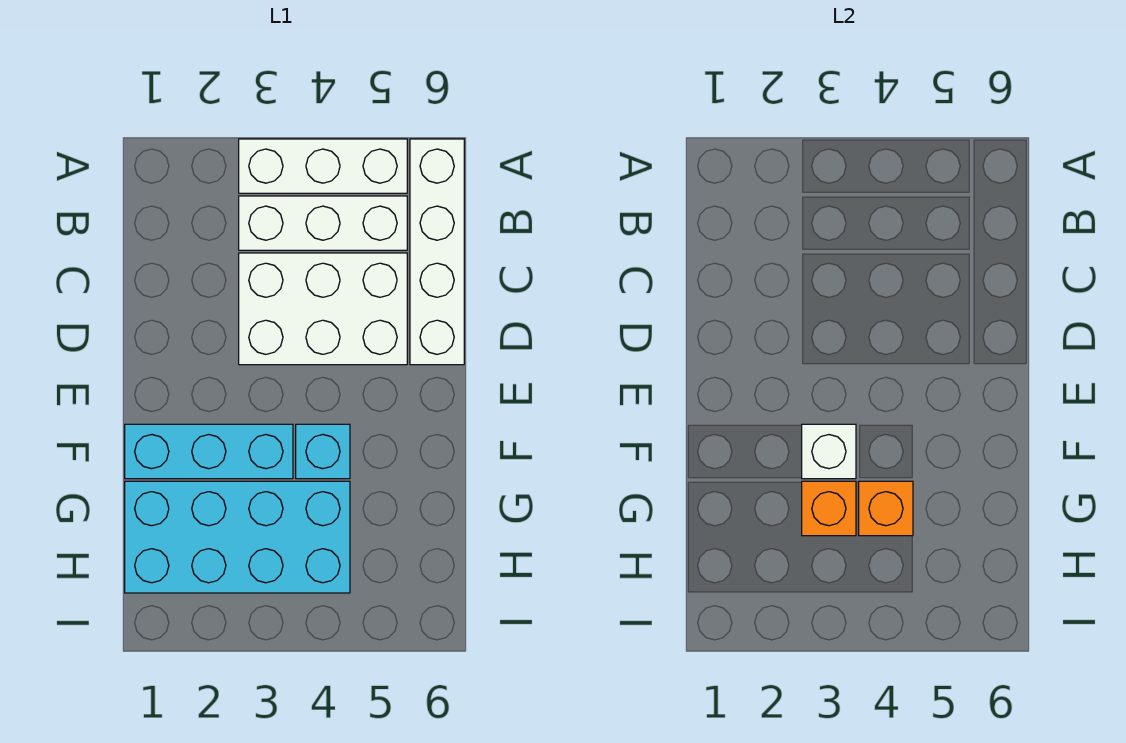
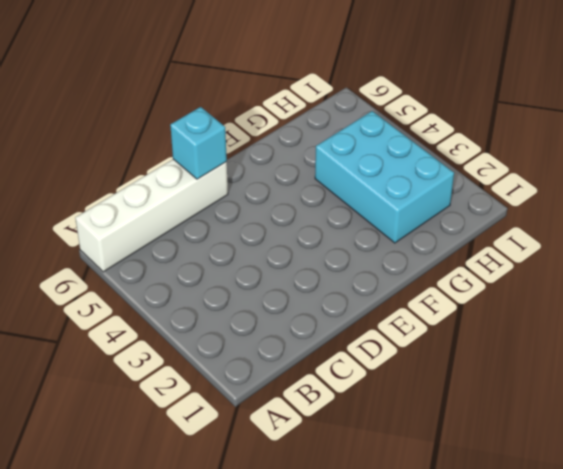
cyan brick D6 level 2 -> cyan brick F4 level 1
cyan brick G2:H4 level 1 -> cyan brick G1:H4 level 1
none -> white brick A3:A5 level 1
none -> white brick B3:B5 level 1

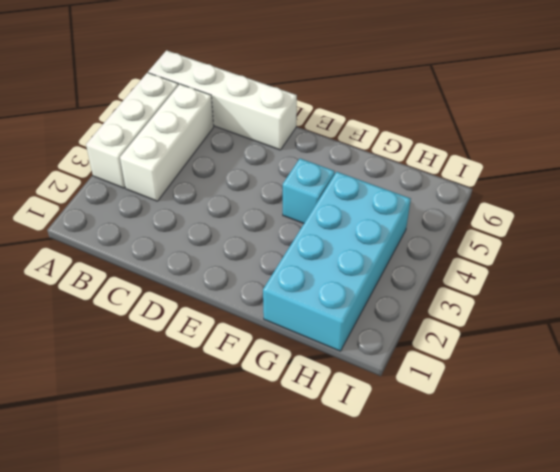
none -> white brick C3:D5 level 1
none -> cyan brick F1:F3 level 1

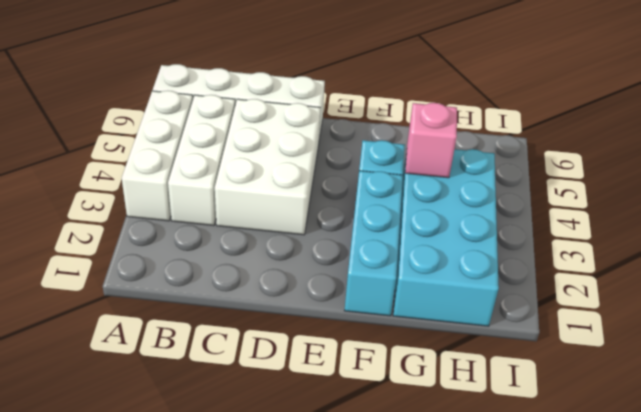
pink brick G4 level 2 -> orange brick G4 level 2
none -> white brick F3 level 2
none -> orange brick G3 level 2

